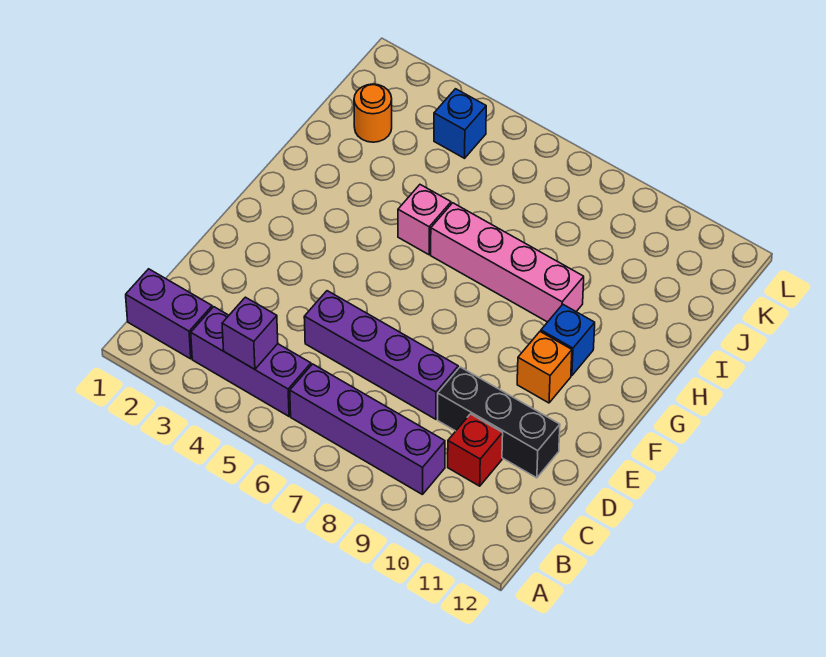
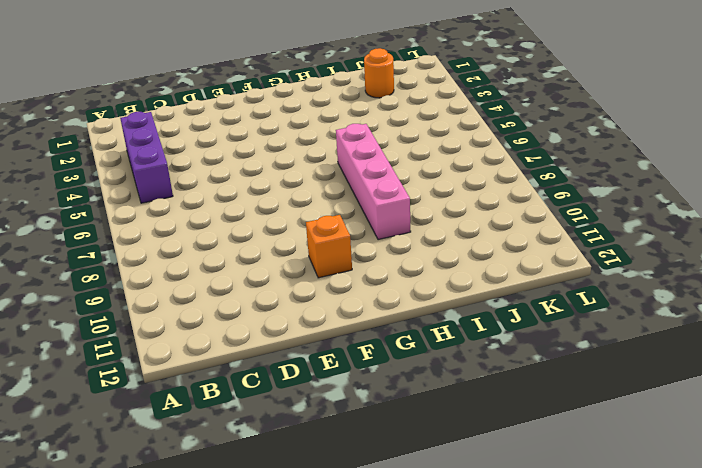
none -> purple brick B1:B2 level 1
none -> purple brick B6:B9 level 1
none -> red brick C10 level 1

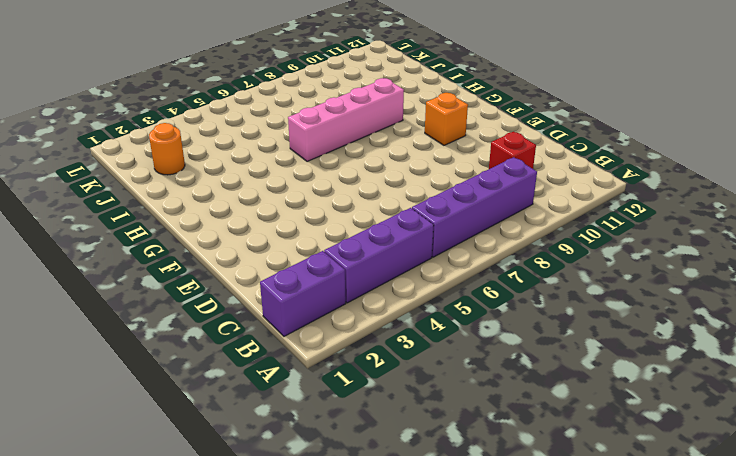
none -> purple brick D5:D8 level 1
none -> black brick D9:D11 level 1
none -> blue brick G10 level 1

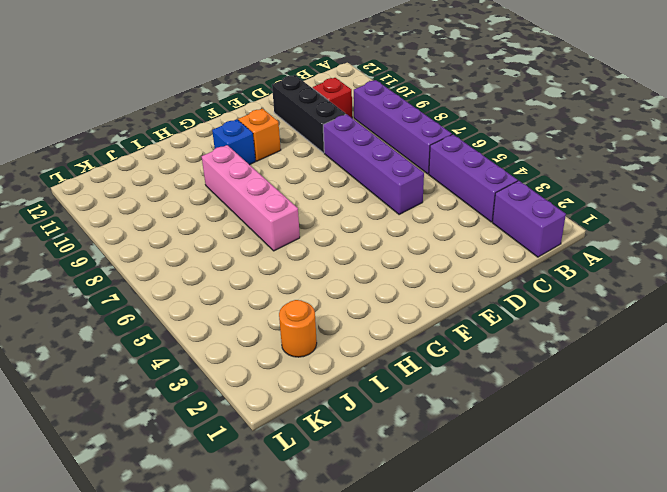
none -> pink brick H5 level 1
none -> blue brick K4 level 1
none -> purple brick B4 level 2

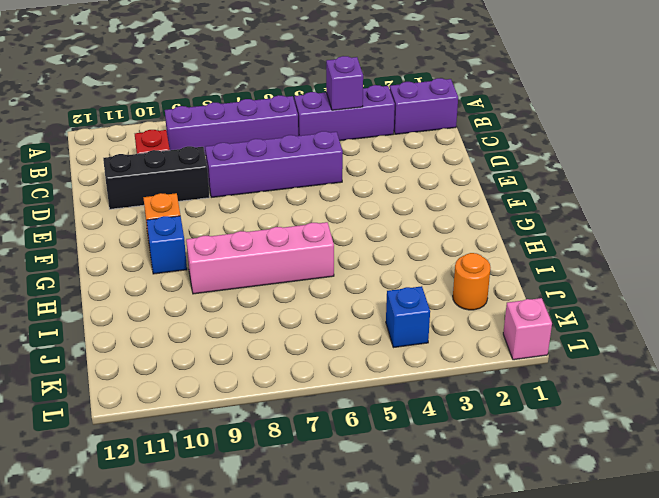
pink brick L1 level 1 -> pink brick H5 level 1

